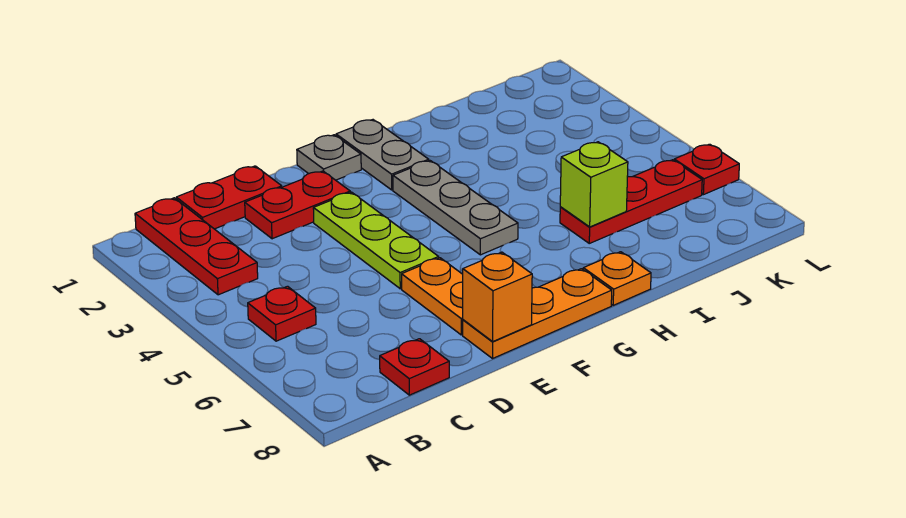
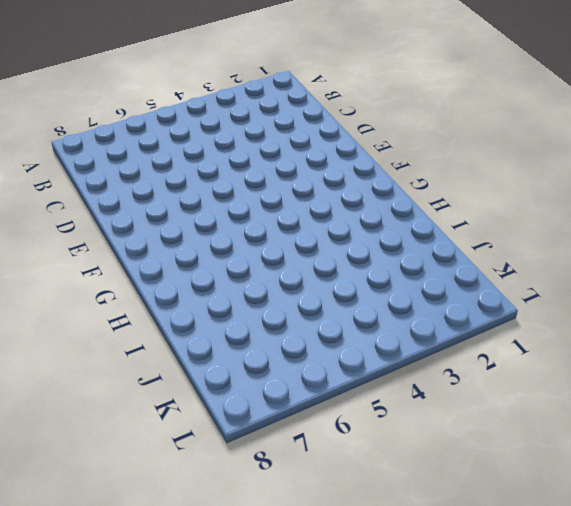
none -> red plate B1:B3 level 1
none -> red plate B5 level 1
none -> red plate C1:D1 level 1

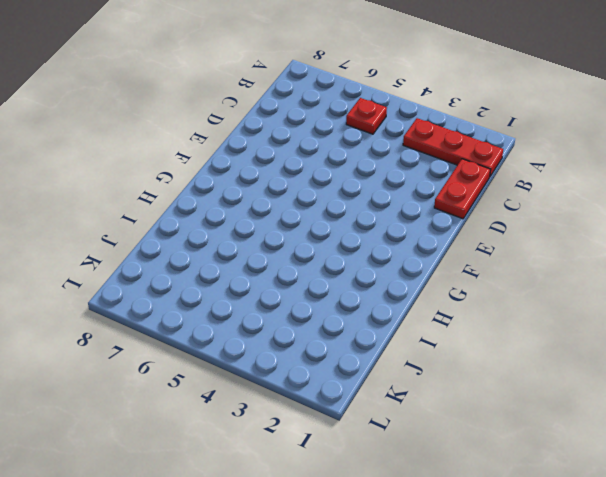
none -> red plate C8 level 1
none -> red plate D2:E2 level 1
none -> lime plate E3:E5 level 1

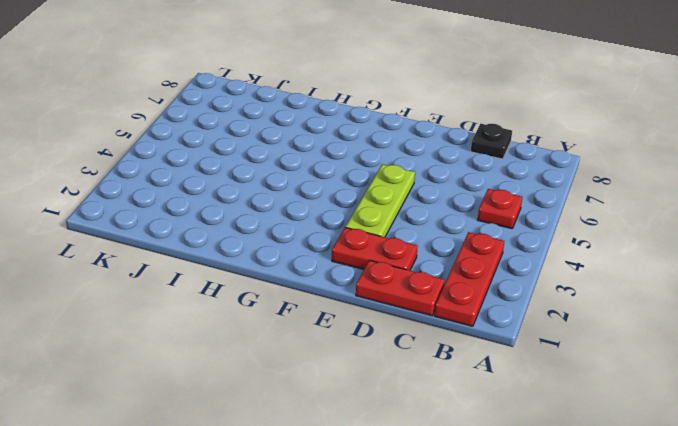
black plate C8 level 1 -> red plate C8 level 1
none -> orange plate E6:E7 level 1
none -> orange plate E8:G8 level 1
none -> grey plate F1 level 1

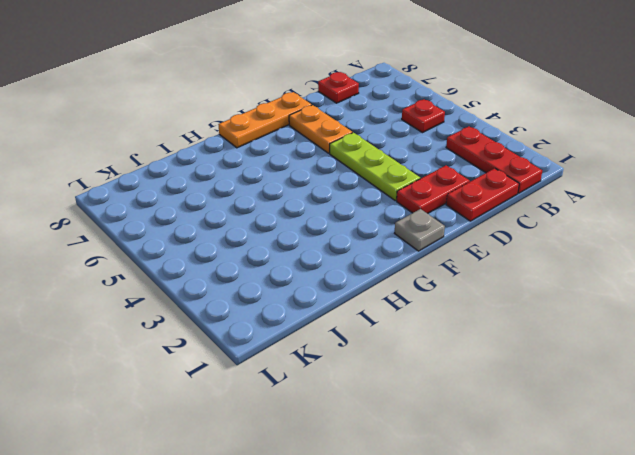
none -> grey plate G1:G2 level 1
none -> grey plate G3:G5 level 1
none -> orange plate H8 level 1

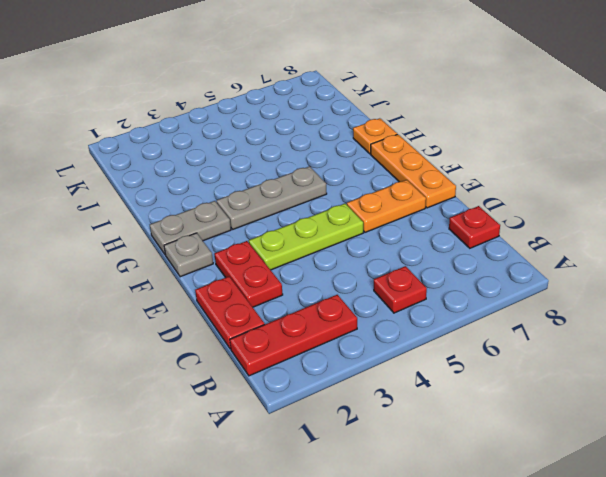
none -> red plate I6:K6 level 1
none -> red plate L6 level 1
none -> orange brick E8 level 2

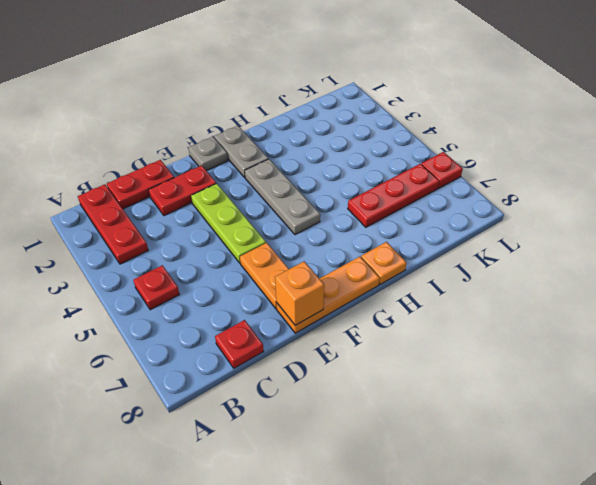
none -> lime brick I6 level 2

